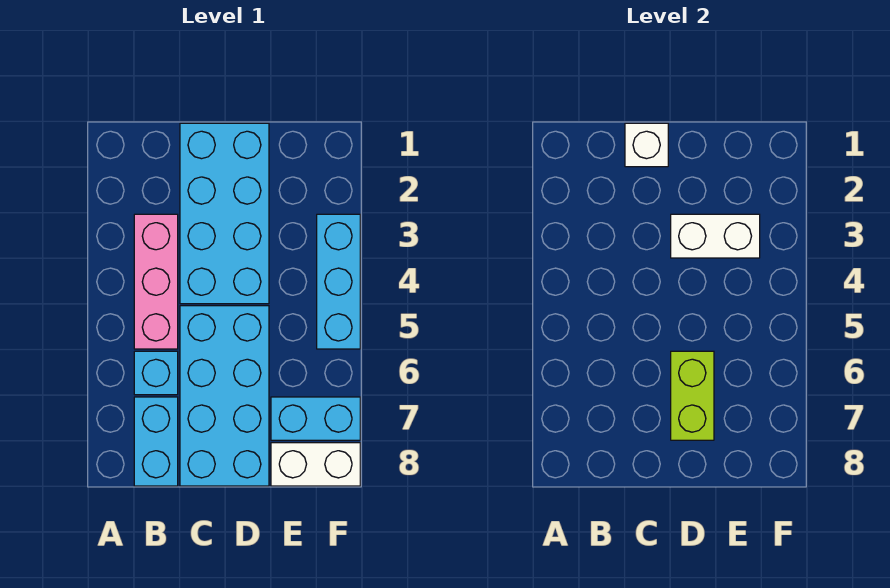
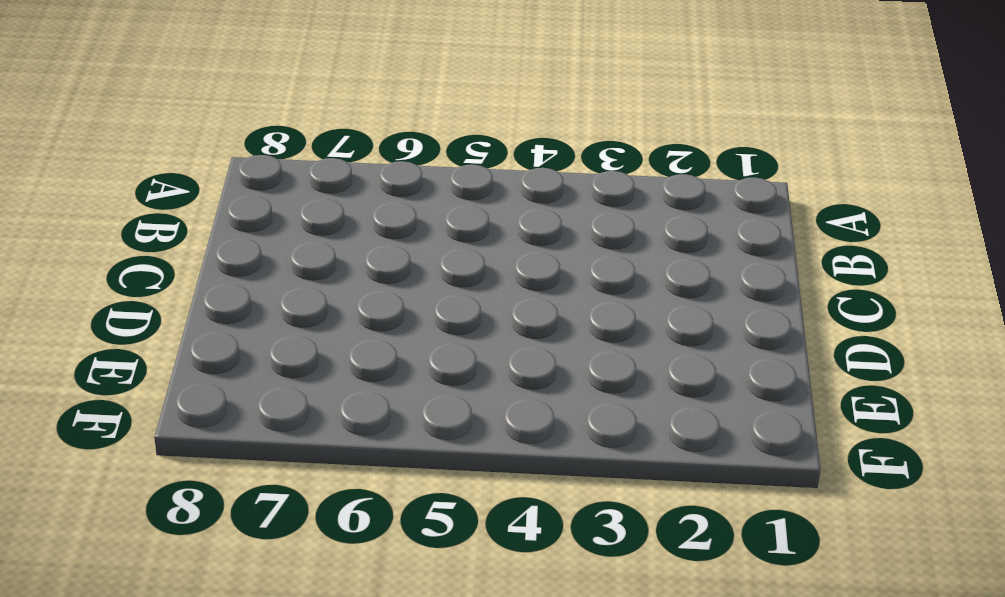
none -> pink brick B3:B5 level 1
none -> cyan brick B6 level 1

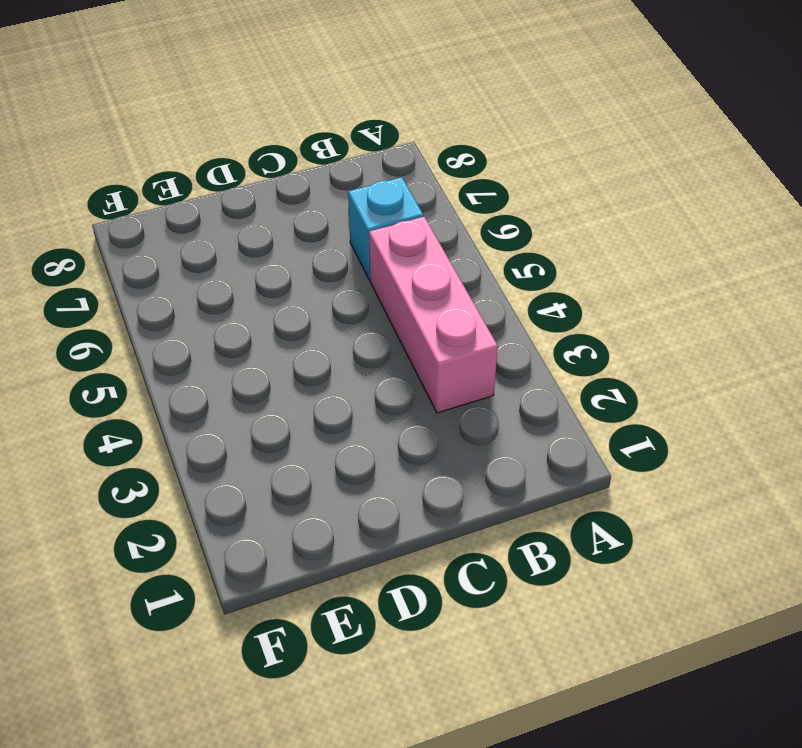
none -> cyan brick B7:B8 level 1
none -> cyan brick C1:D4 level 1

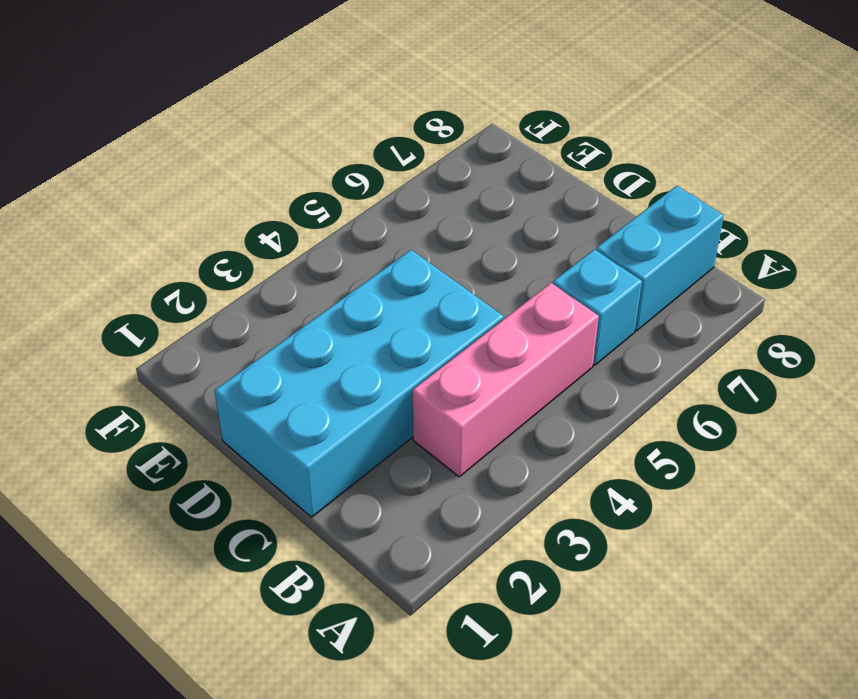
none -> cyan brick C5:D8 level 1
none -> cyan brick E7:F7 level 1

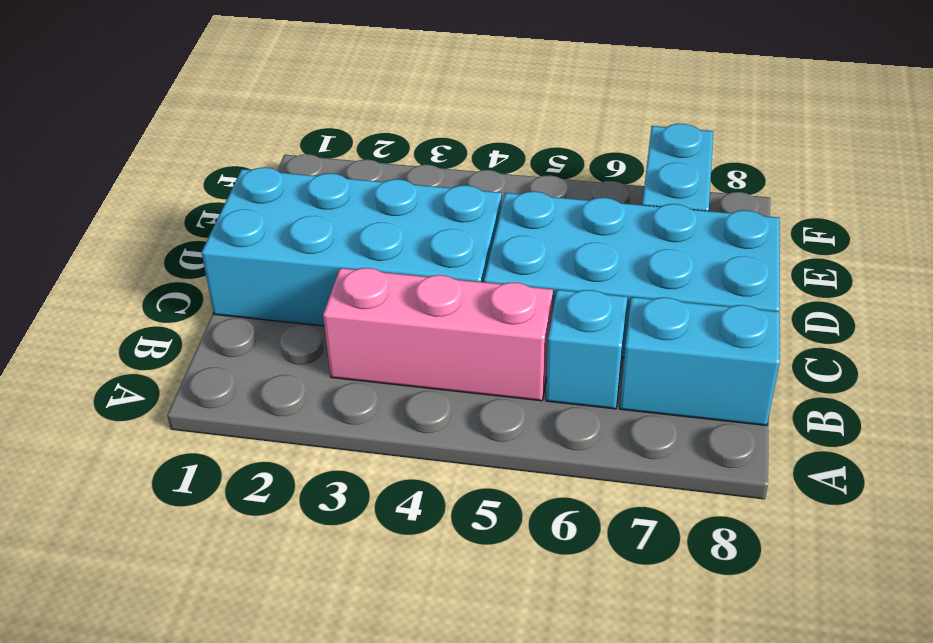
none -> white brick E8:F8 level 1
none -> cyan brick F3:F5 level 1

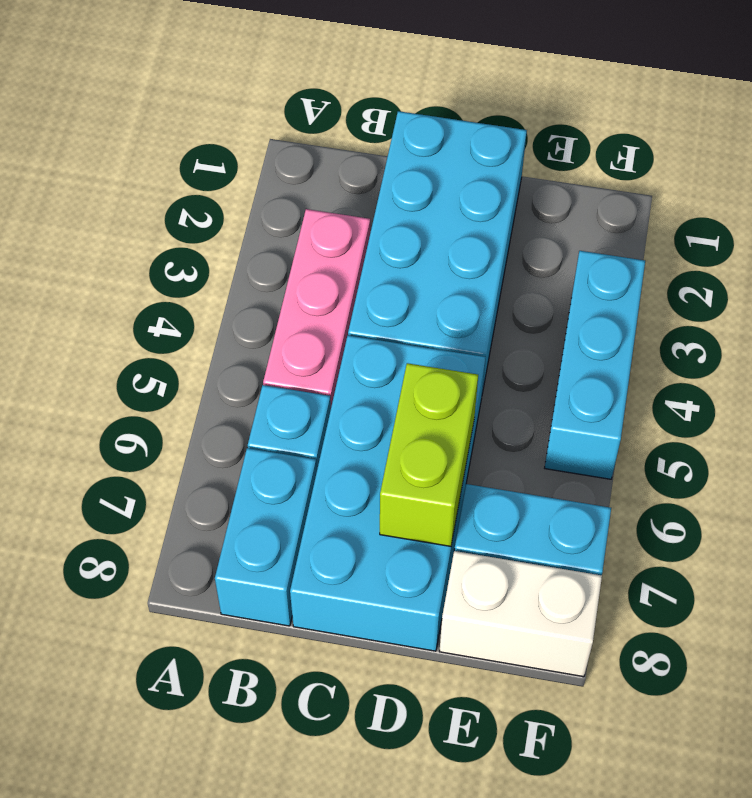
none -> white brick C1 level 2
none -> white brick D3:E3 level 2

